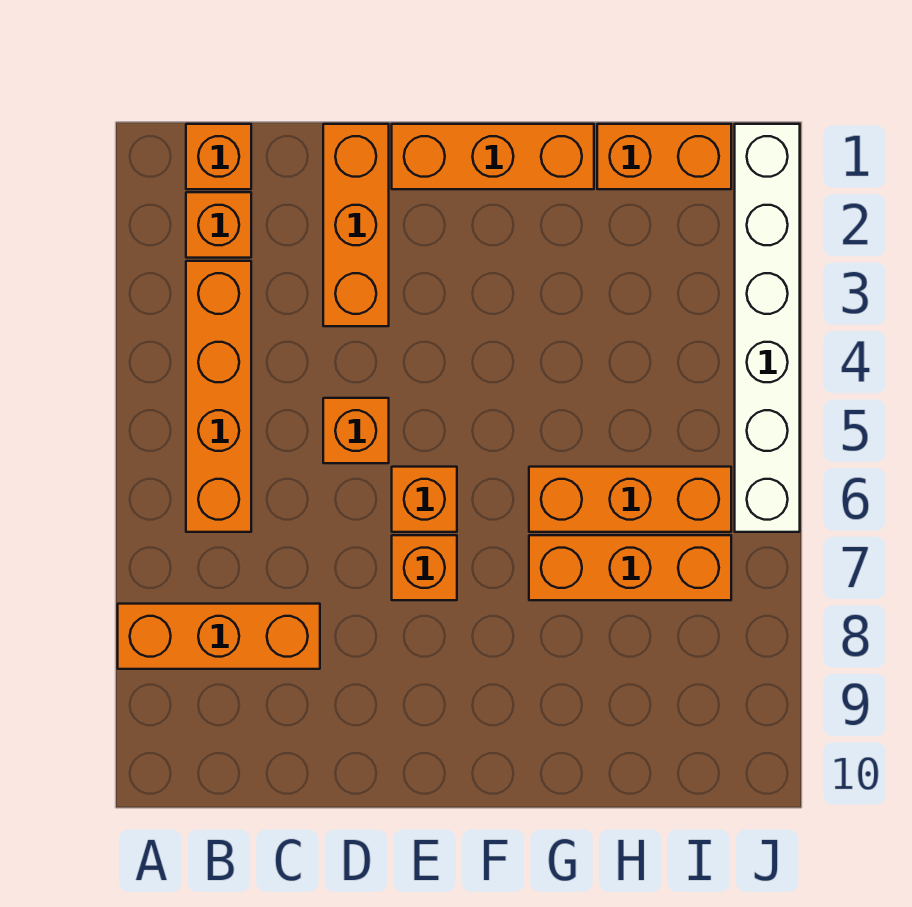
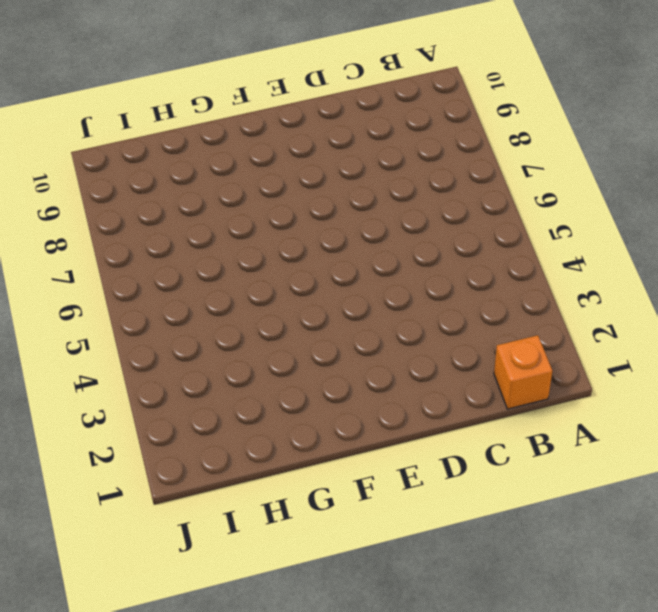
none -> orange brick A8:C8 level 1
none -> orange brick B2 level 1
none -> orange brick B3:B6 level 1

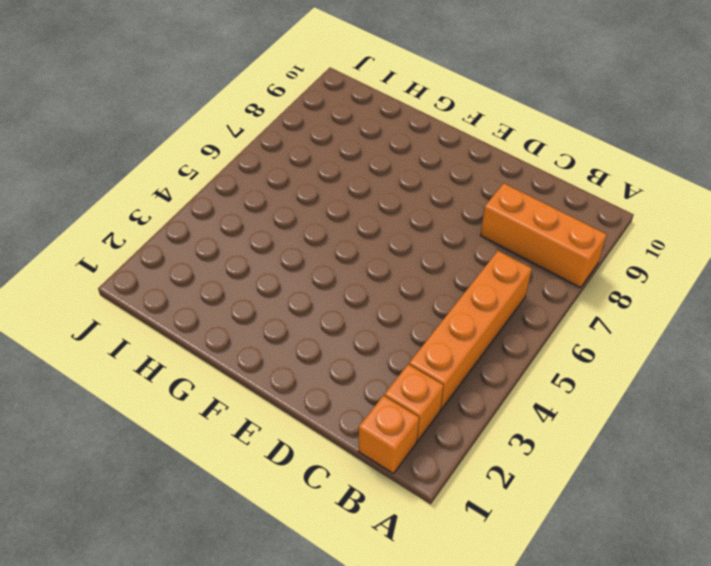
none -> orange brick D1:D3 level 1
none -> orange brick D5 level 1
none -> orange brick E1:G1 level 1

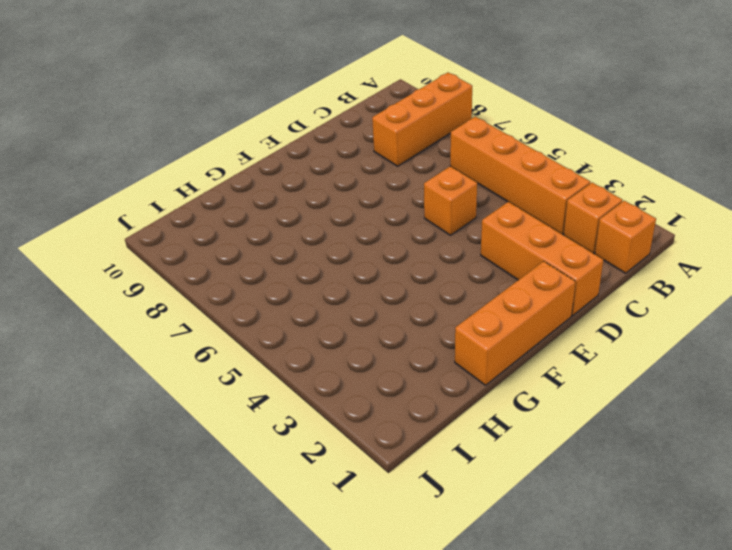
none -> orange brick E6 level 1
none -> orange brick E7 level 1
none -> orange brick G6:I6 level 1

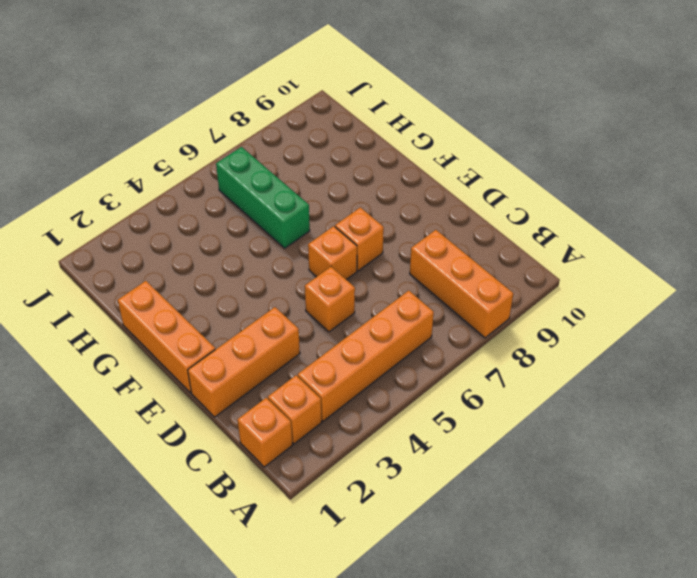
green brick G6:I6 level 1 -> orange brick G6:I6 level 1
none -> orange brick G7:I7 level 1
none -> orange brick H1:I1 level 1
none -> white brick J1:J6 level 1

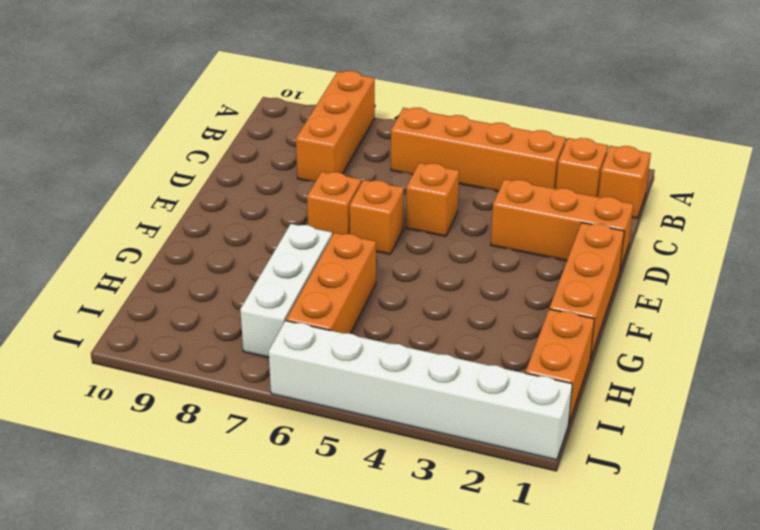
white brick G7:I7 level 1 -> orange brick G7:I7 level 1

